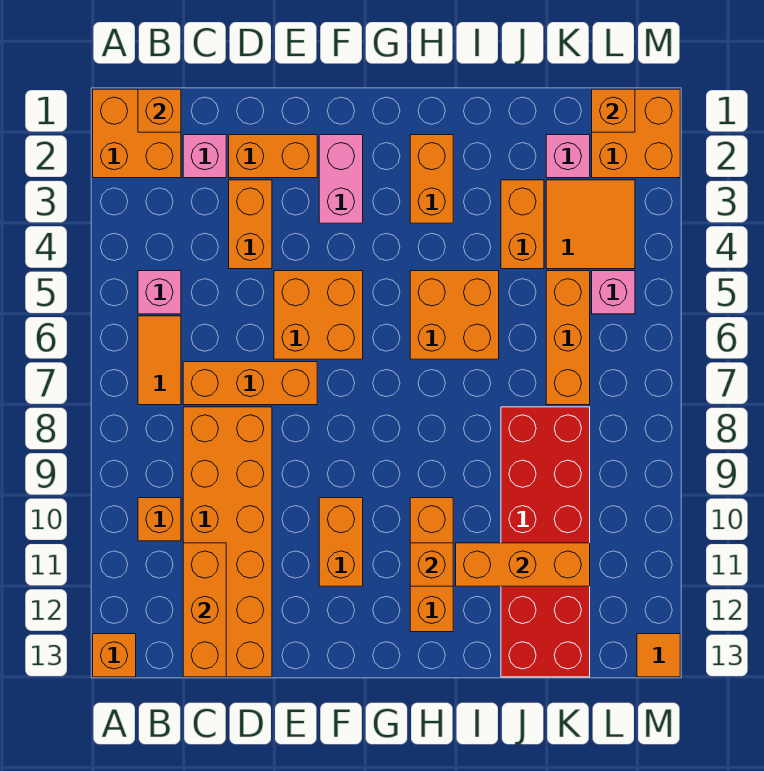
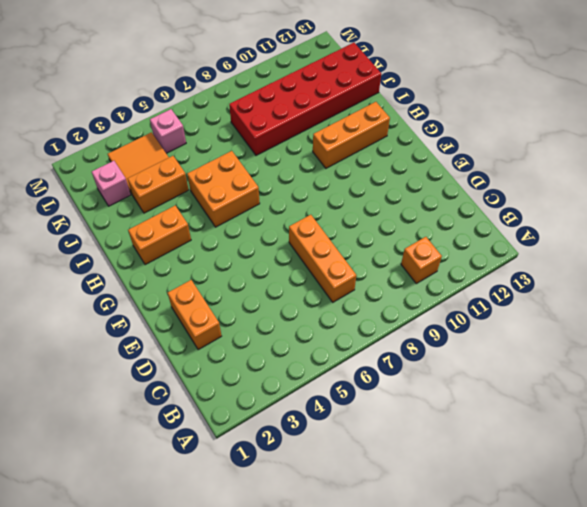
none -> orange brick A1:B2 level 1
none -> orange brick A13 level 1
none -> pink brick B5 level 1

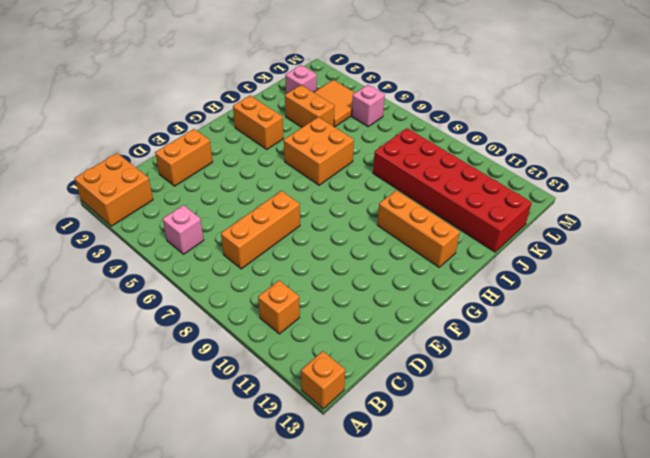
none -> orange tile B6:B7 level 1
none -> pink brick C2 level 1
none -> orange brick C8:D13 level 1

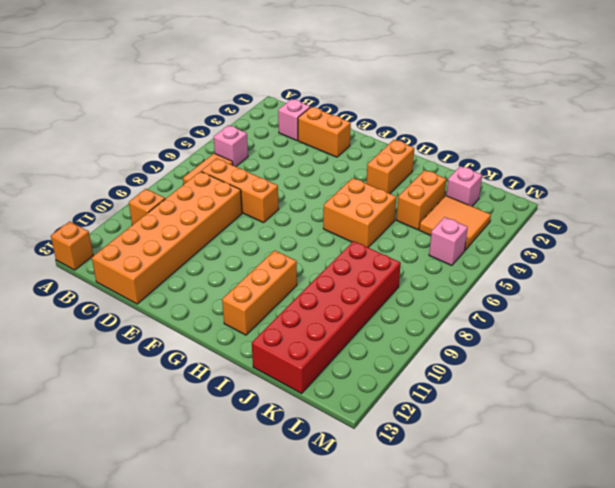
none -> orange brick A1:B2 level 1
none -> orange brick D3:D4 level 1
none -> orange brick E5:F6 level 1

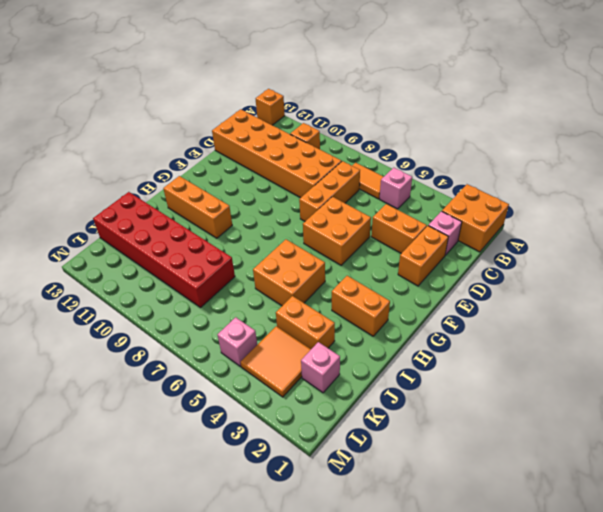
none -> pink brick F2:F3 level 1
none -> orange brick F10:F11 level 1
none -> orange brick K5:K7 level 1

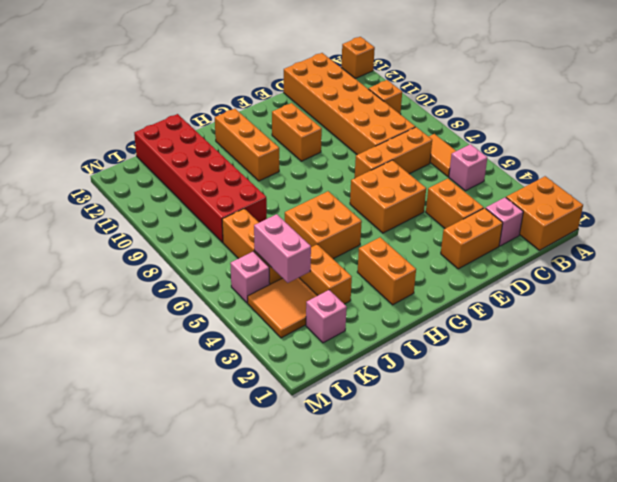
pink brick K4:K5 level 2 -> pink brick F2:F3 level 1
none -> orange brick L1:M2 level 1
none -> orange tile M13 level 1
none -> orange brick B1 level 2

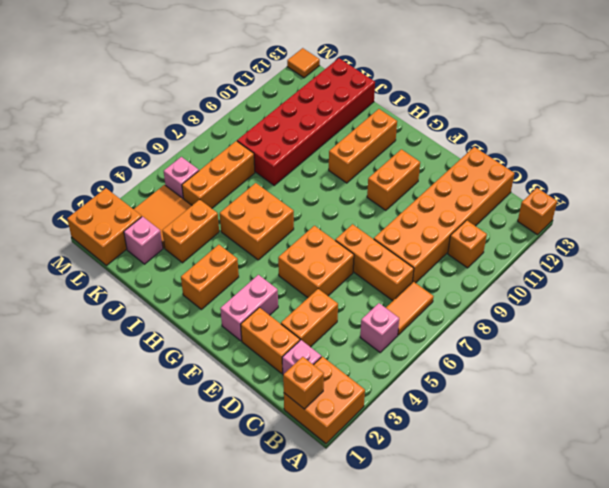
none -> orange brick C11:C13 level 2
none -> orange brick H11 level 2
none -> orange brick I11:K11 level 2

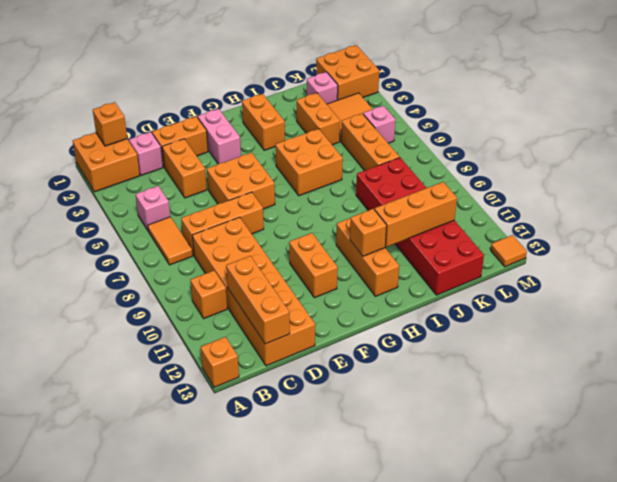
none -> orange brick L1 level 2

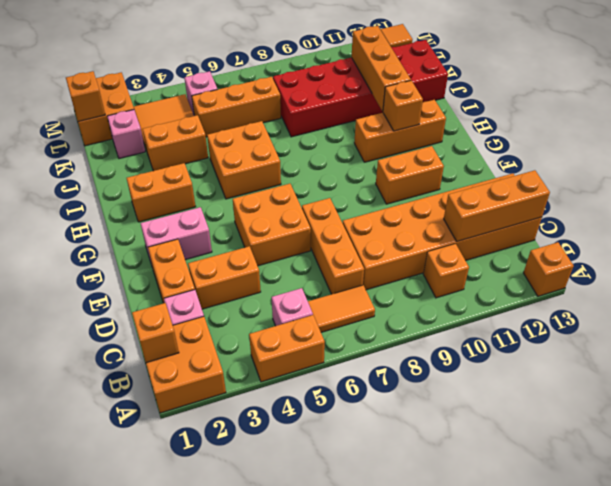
orange brick A4:A5 level 1 -> none

